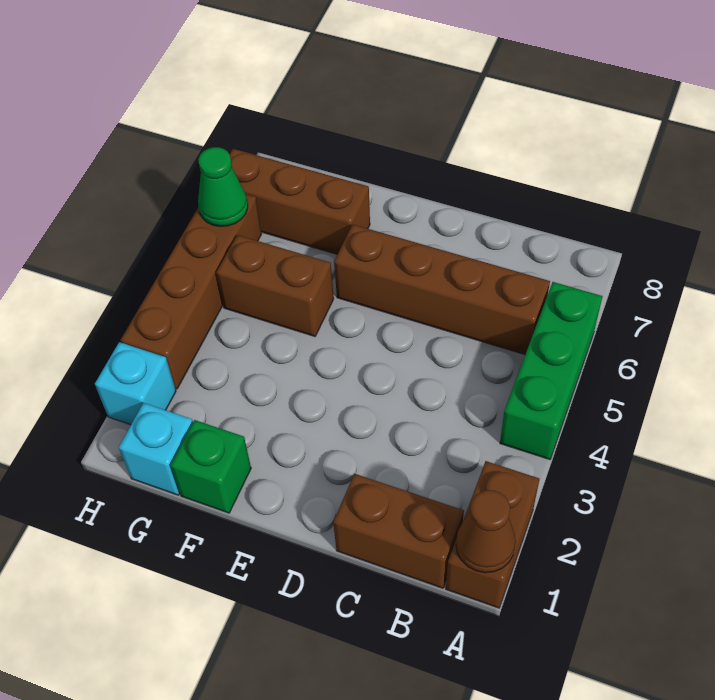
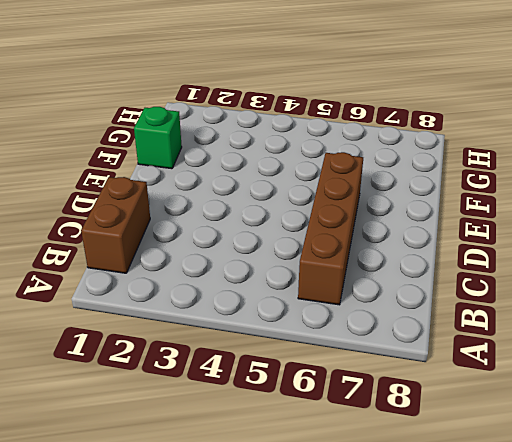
none -> brown brick A1:A2 level 1
none -> green brick A4:A6 level 1
none -> brown brick F5:G5 level 1

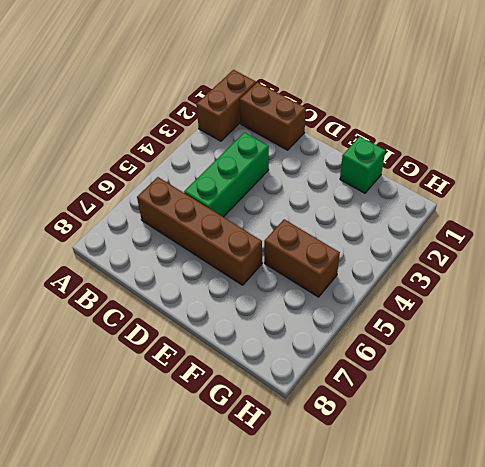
green brick C3:C5 level 1 -> green brick A4:A6 level 1
none -> brown brick F7:H7 level 1
none -> cyan brick G1 level 1
none -> cyan brick H2 level 1

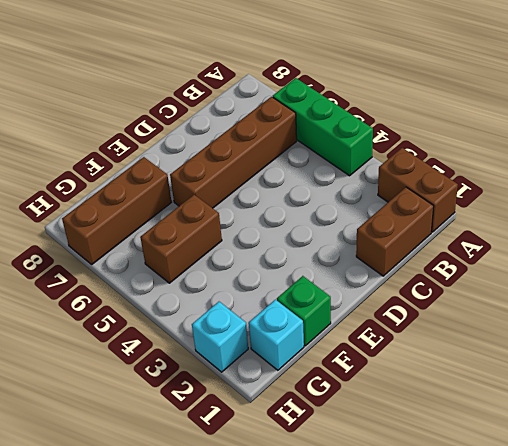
none -> brown brick H3:H6 level 1
none -> brown cone A1 level 2
none -> green cone H6 level 2

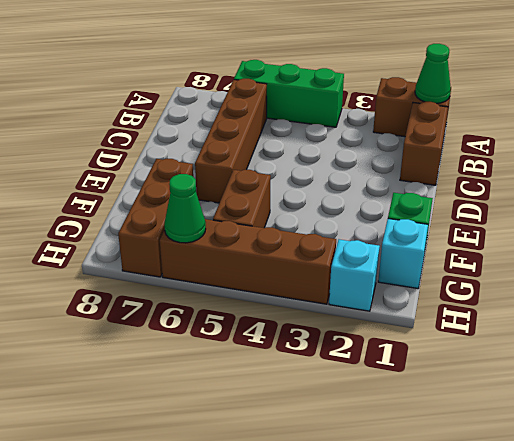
green cone A1 level 2 -> brown cone A1 level 2

